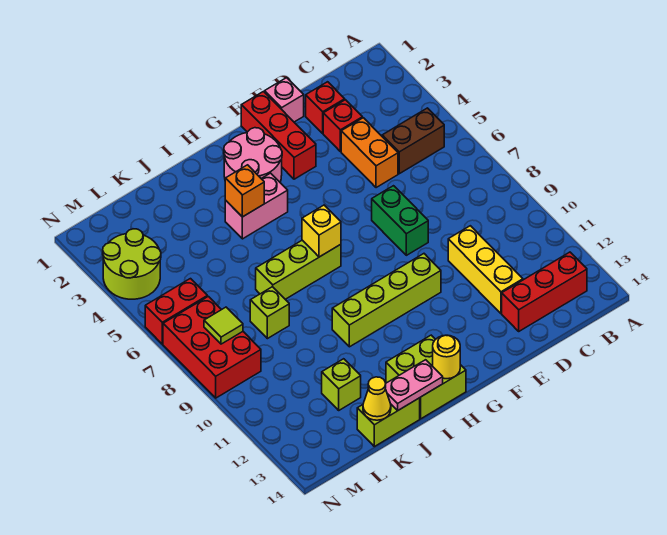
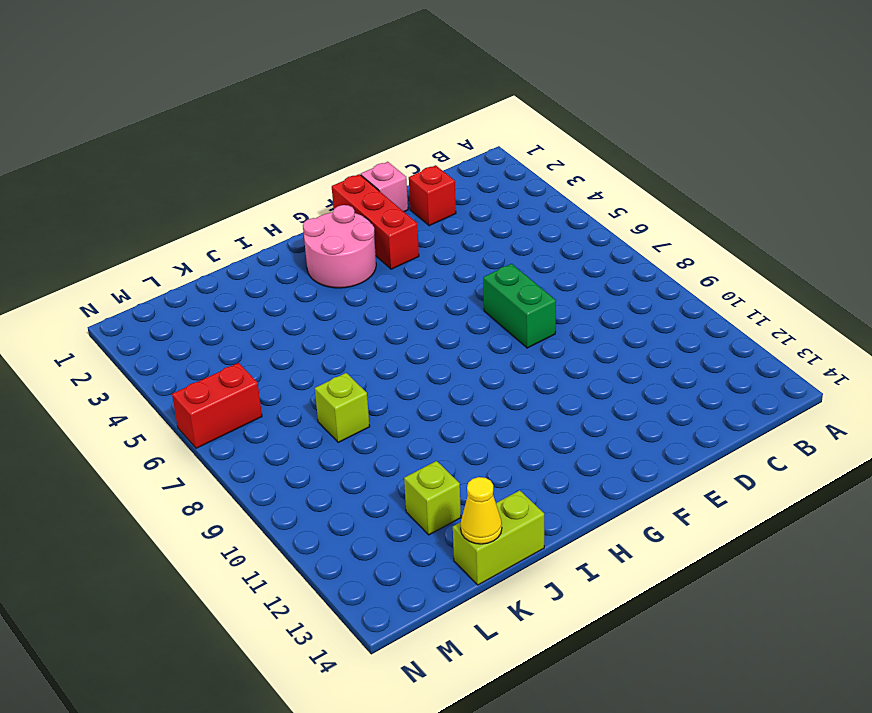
none -> brown brick B5:C5 level 1
none -> red brick B13:D13 level 1
none -> red brick D3 level 1

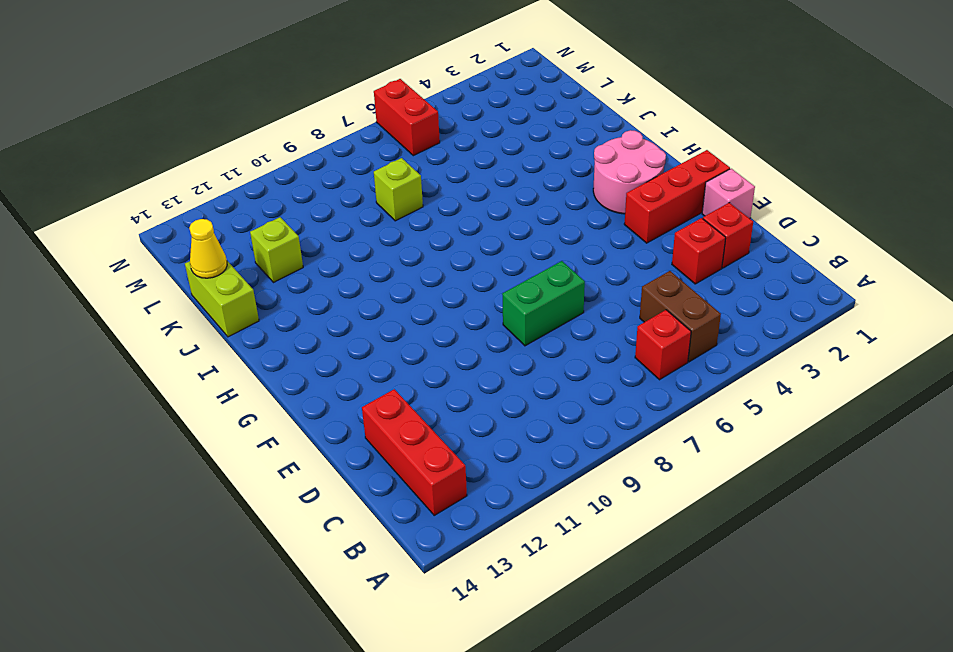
red brick B6 level 1 -> none
none -> orange brick D4:D5 level 1
none -> yellow brick D10:D12 level 1
none -> lime brick F10:I10 level 1

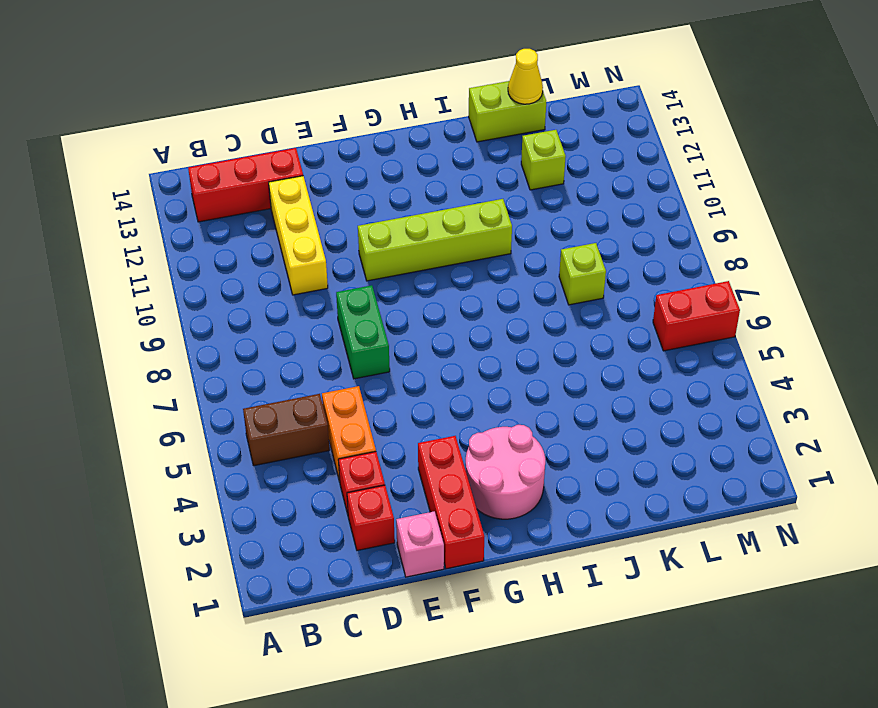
none -> pink brick H4:I4 level 1
none -> lime brick H7:J7 level 1
none -> lime brick H13:I14 level 1

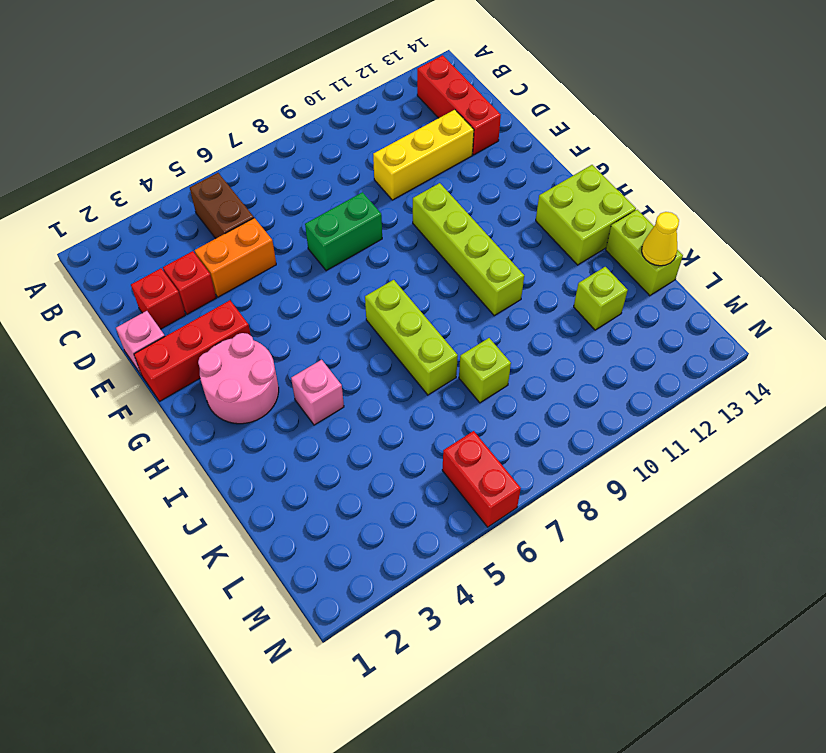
pink brick I4 level 1 -> pink brick H4:I4 level 1
none -> lime round brick M3:N4 level 1
none -> red brick M7:N9 level 1
none -> yellow brick H7 level 2

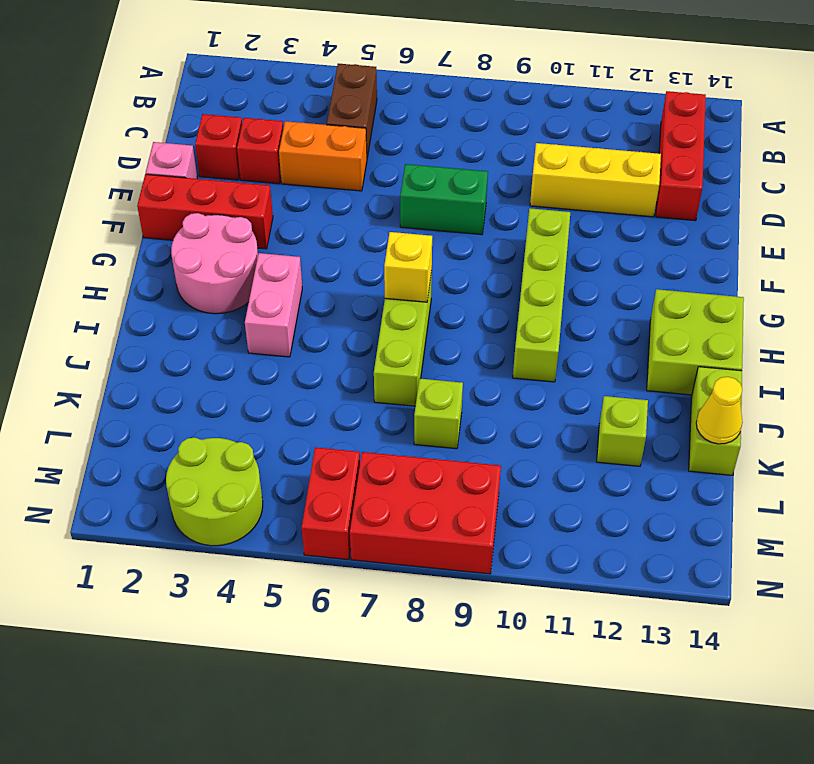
none -> yellow round brick H14 level 2
none -> orange brick I4 level 2
none -> pink plate I14:J14 level 2

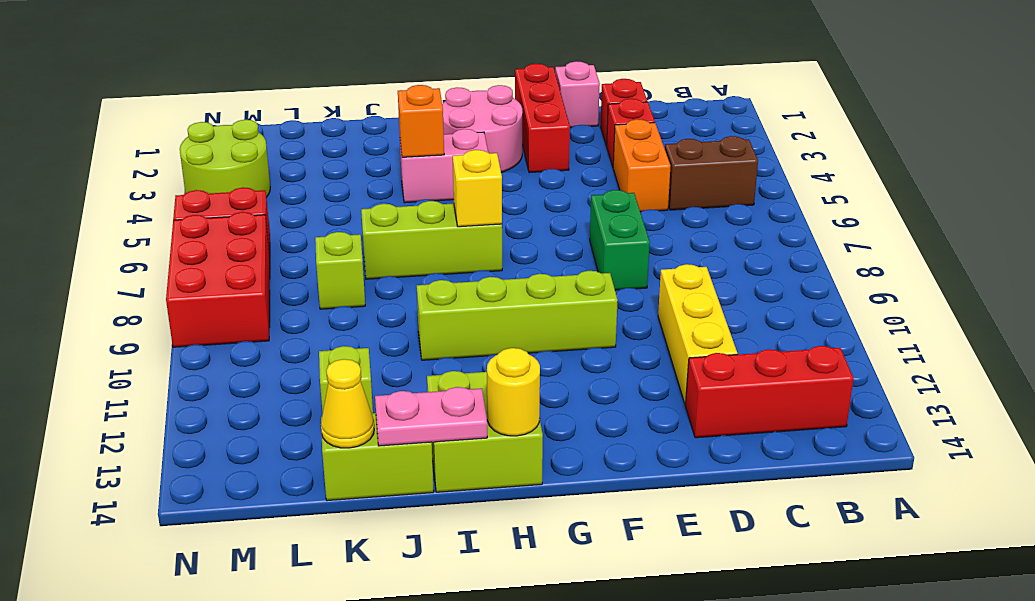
none -> lime tile M8 level 2

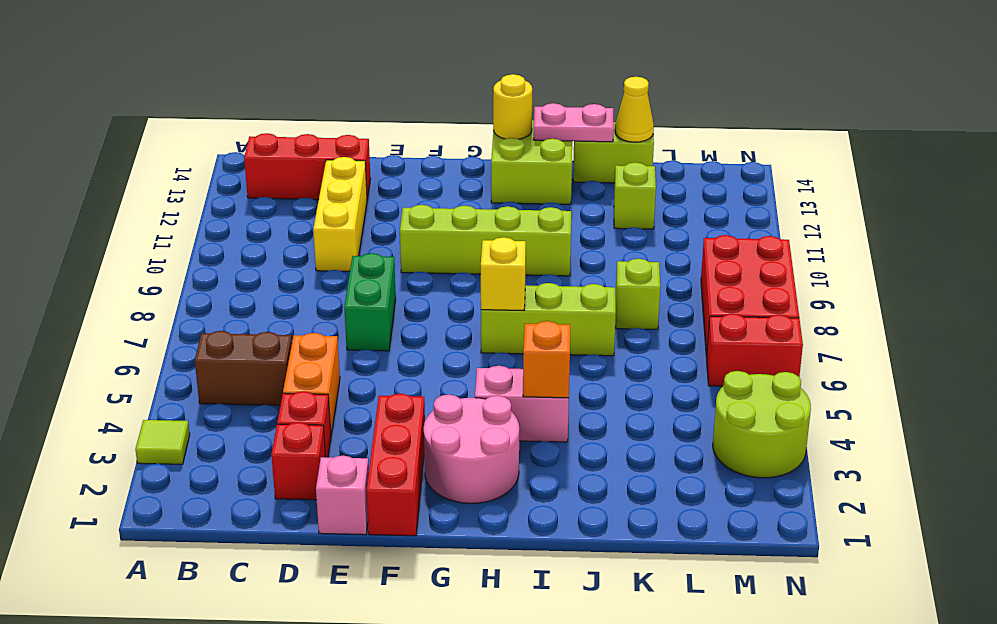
lime tile A3 level 1 -> lime tile M8 level 2

